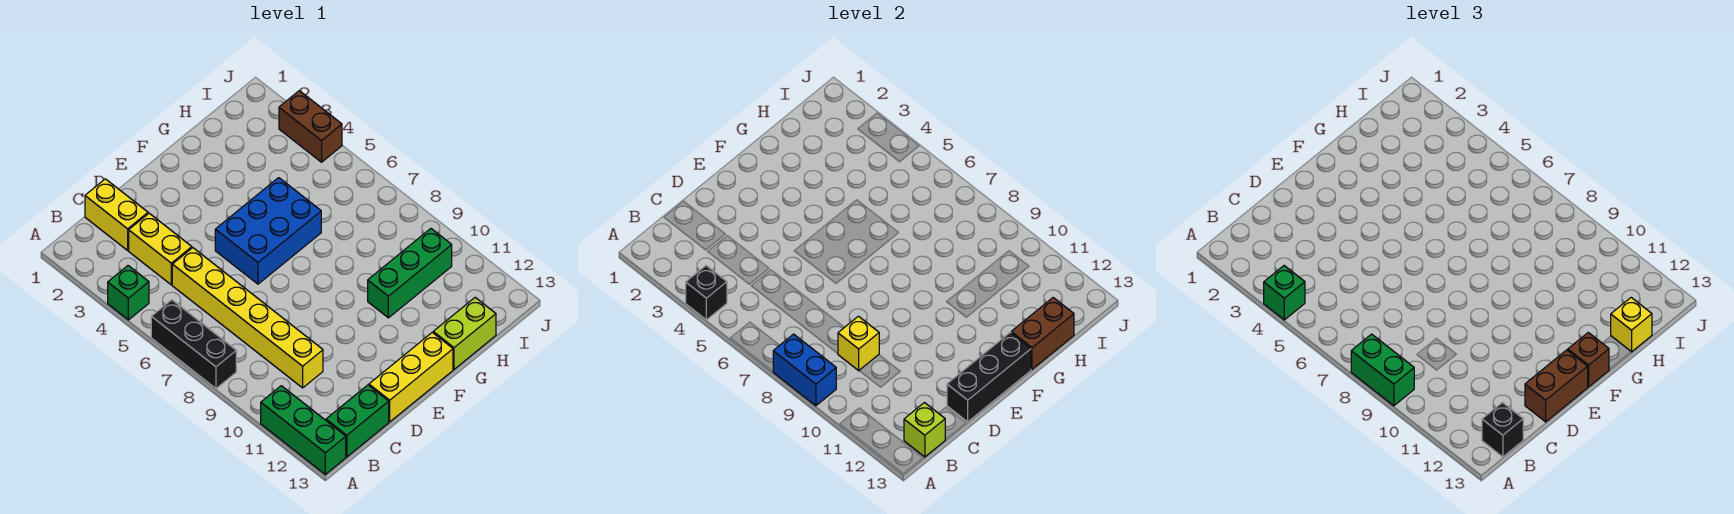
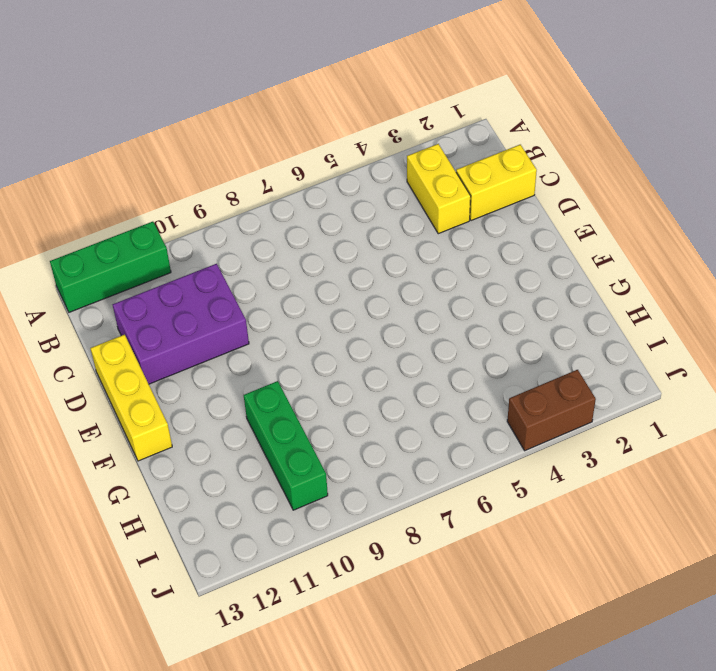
yellow brick B3:C3 level 1 -> yellow brick C3:C4 level 1
purple brick C10:D12 level 1 -> yellow brick C5:C10 level 1
none -> green brick A4 level 1
none -> black brick A6:A8 level 1
none -> green brick B13:C13 level 1

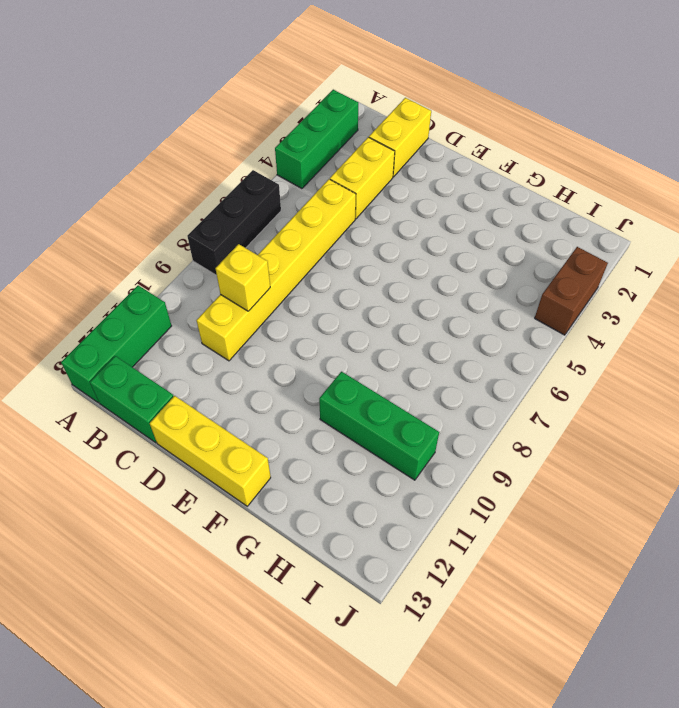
green brick A2:A4 level 1 -> green brick A4 level 1
none -> blue brick E5:G6 level 1
none -> lime brick G13:H13 level 1
none -> black brick A4 level 2

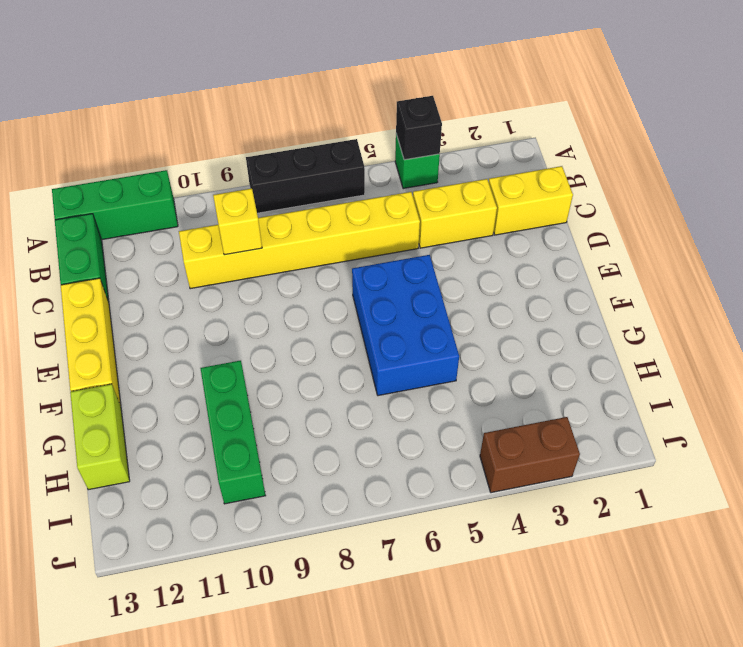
none -> blue brick A8:A9 level 2
none -> lime brick B13 level 2
none -> black brick D13:F13 level 2

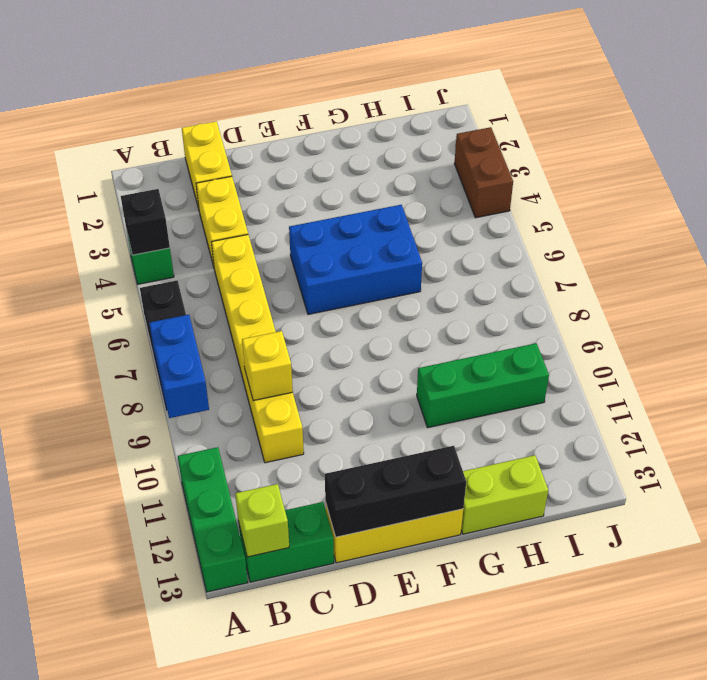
none -> brown brick G13:H13 level 2
none -> green brick A4 level 3
none -> green brick A8:A9 level 3

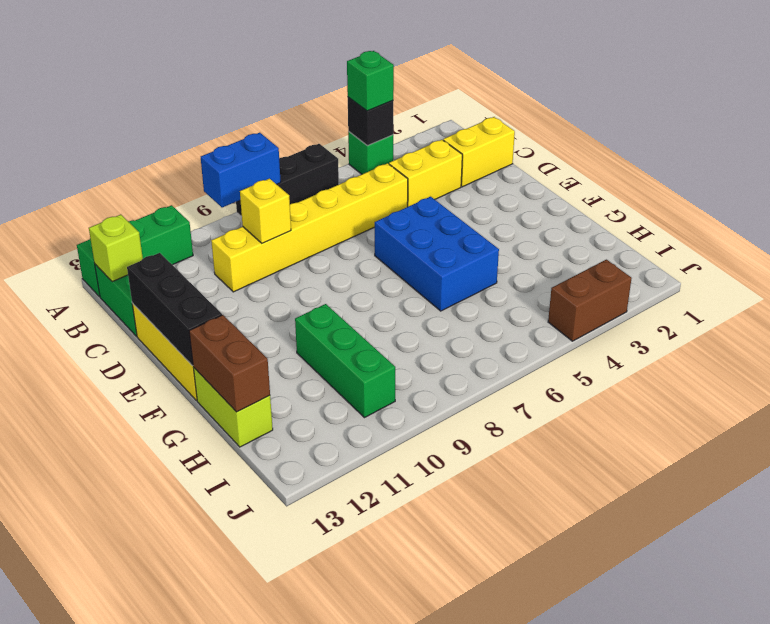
none -> green brick A8:A9 level 3
none -> black brick B13 level 3
none -> brown brick D13:E13 level 3

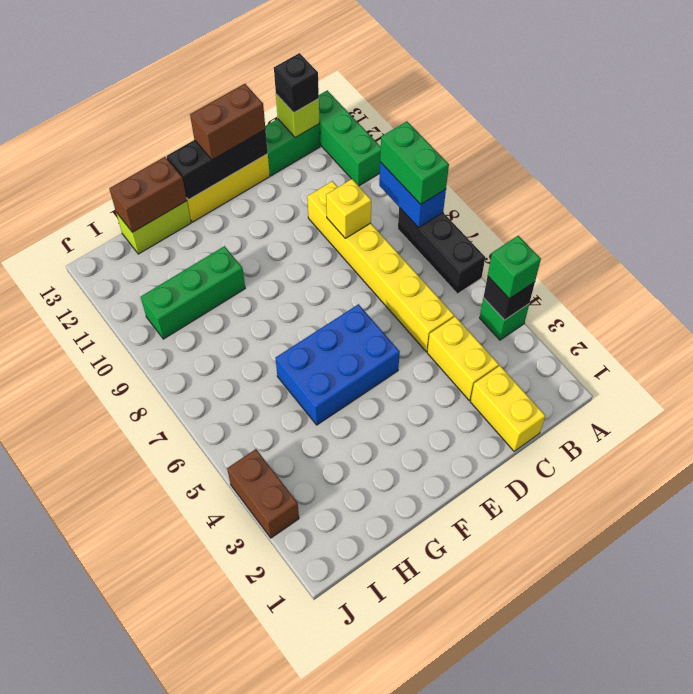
none -> brown brick F13 level 3
none -> yellow brick H13 level 3

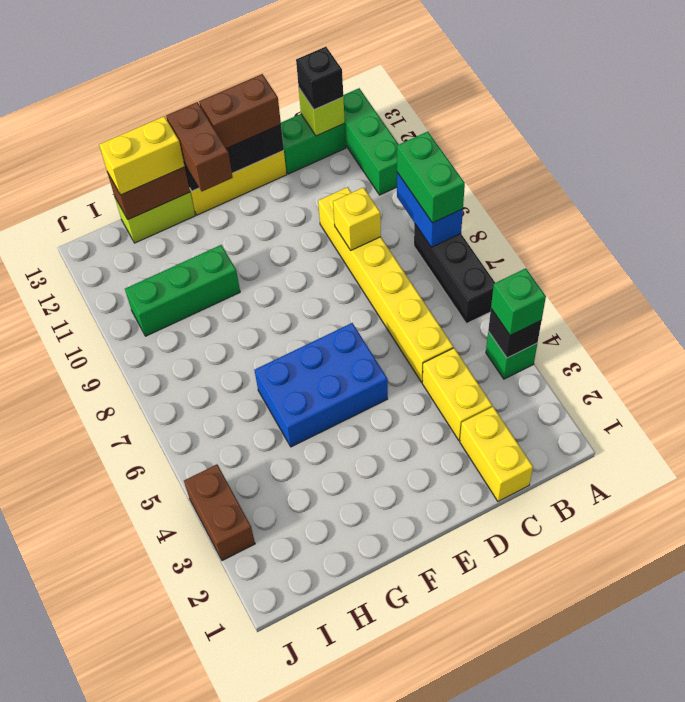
brown brick F12:F13 level 3 -> brown brick F13 level 3
yellow brick G13:H13 level 3 -> yellow brick H13 level 3

